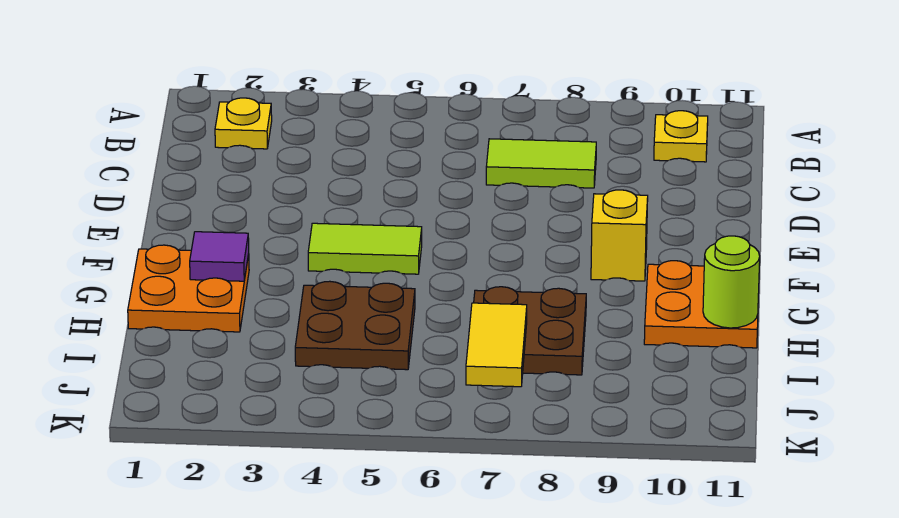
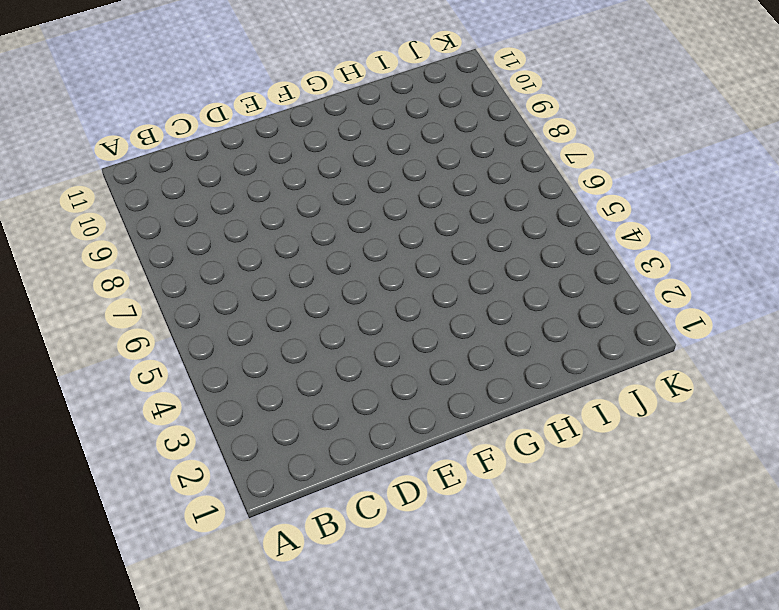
none -> yellow plate B2 level 1
none -> yellow plate B10 level 1
none -> lime tile C7:C8 level 1

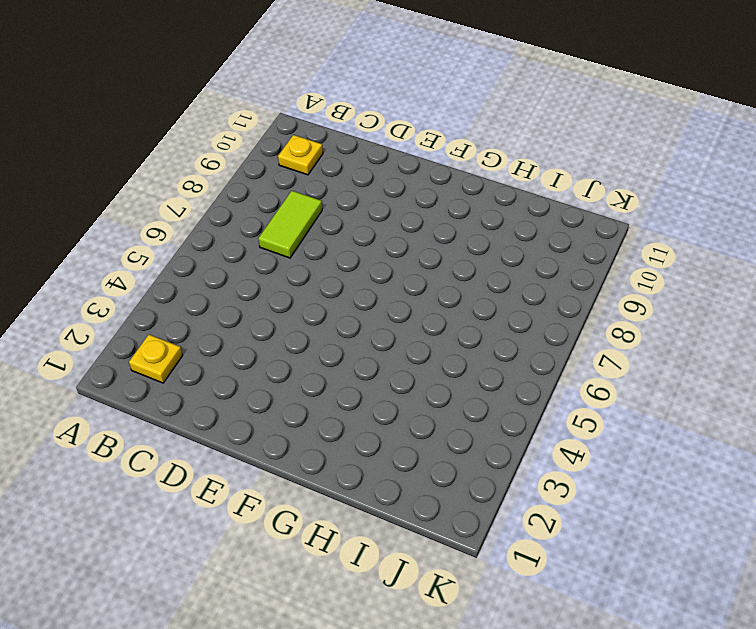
none -> lime tile F4:F5 level 1
none -> yellow brick F9 level 1
none -> orange plate G1:H2 level 1

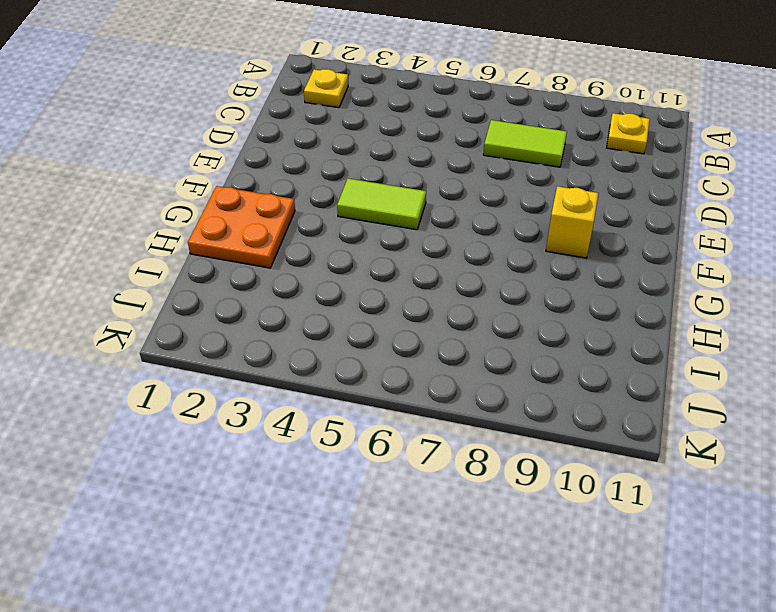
none -> orange plate G10:H11 level 1
none -> brown plate H4:I5 level 1
none -> brown plate H7:I8 level 1

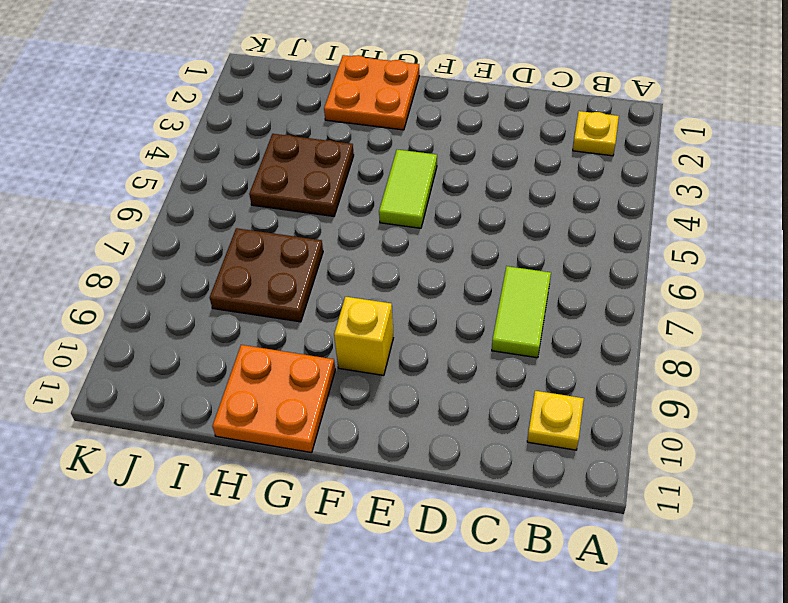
none -> purple tile G2 level 2
none -> lime round brick H11 level 2
none -> yellow tile I7:J7 level 2

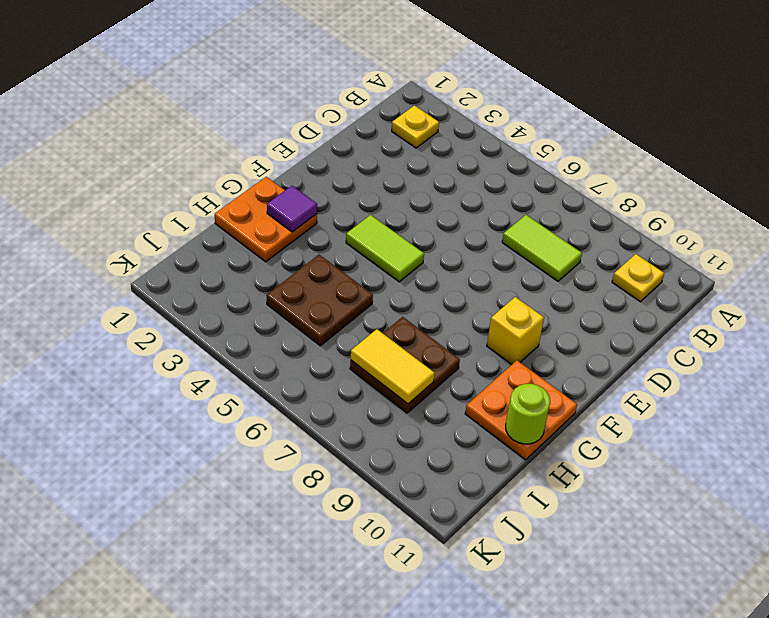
yellow tile I7:I8 level 2 -> yellow tile I7:J7 level 2

